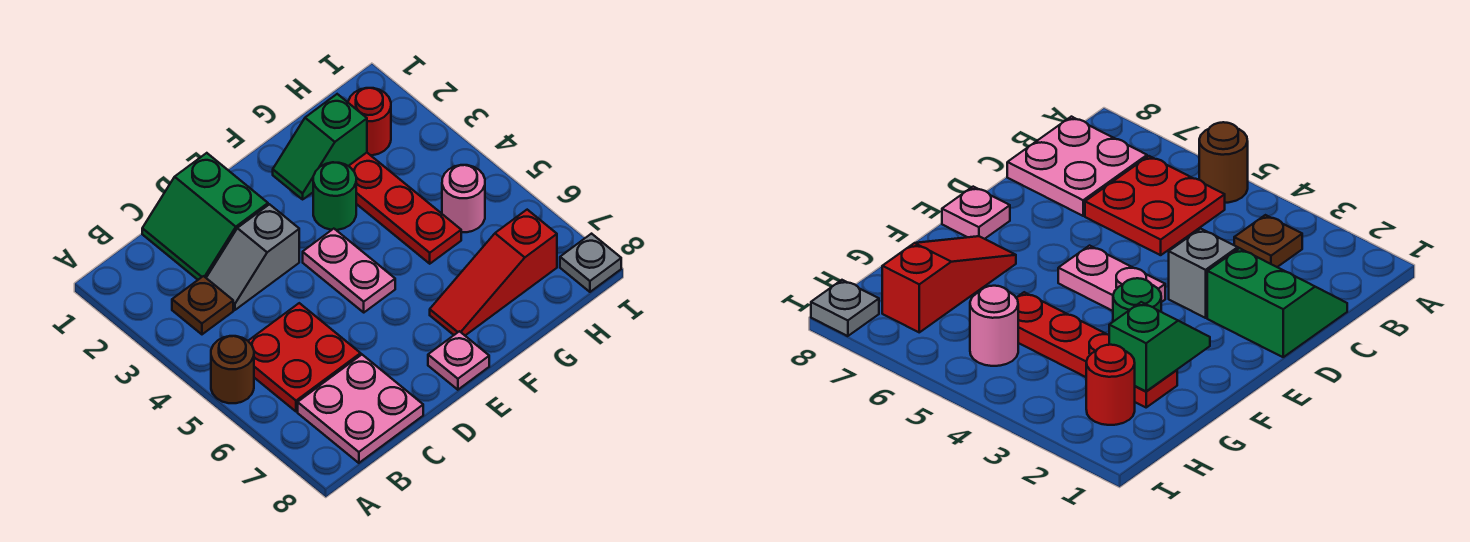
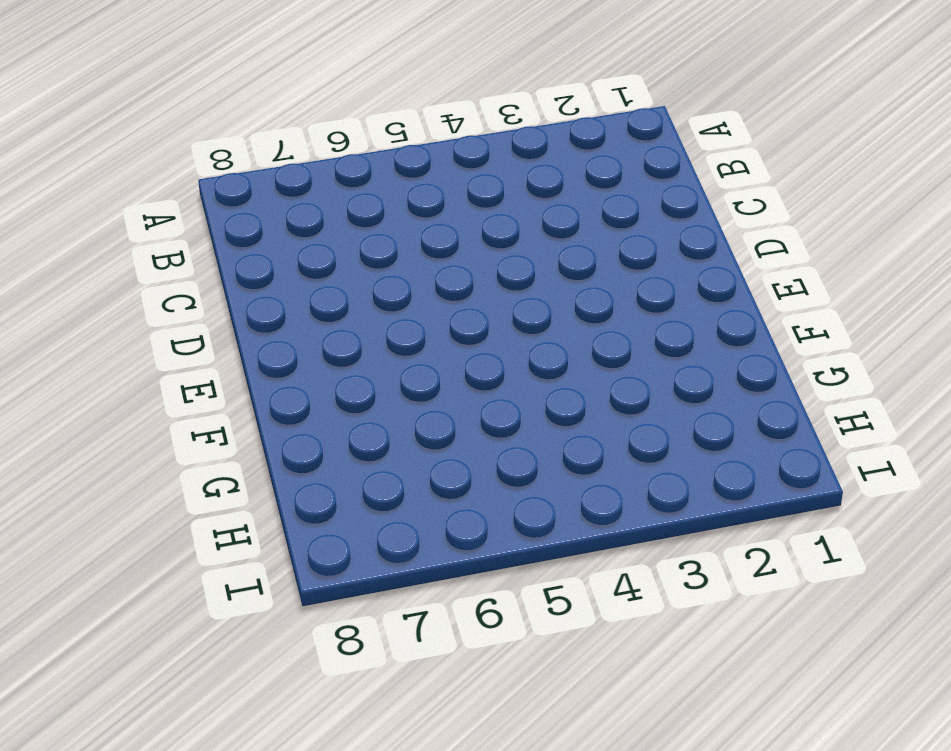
none -> brown round brick A5 level 1
none -> brown plate B3 level 1
none -> red plate B5:C6 level 1

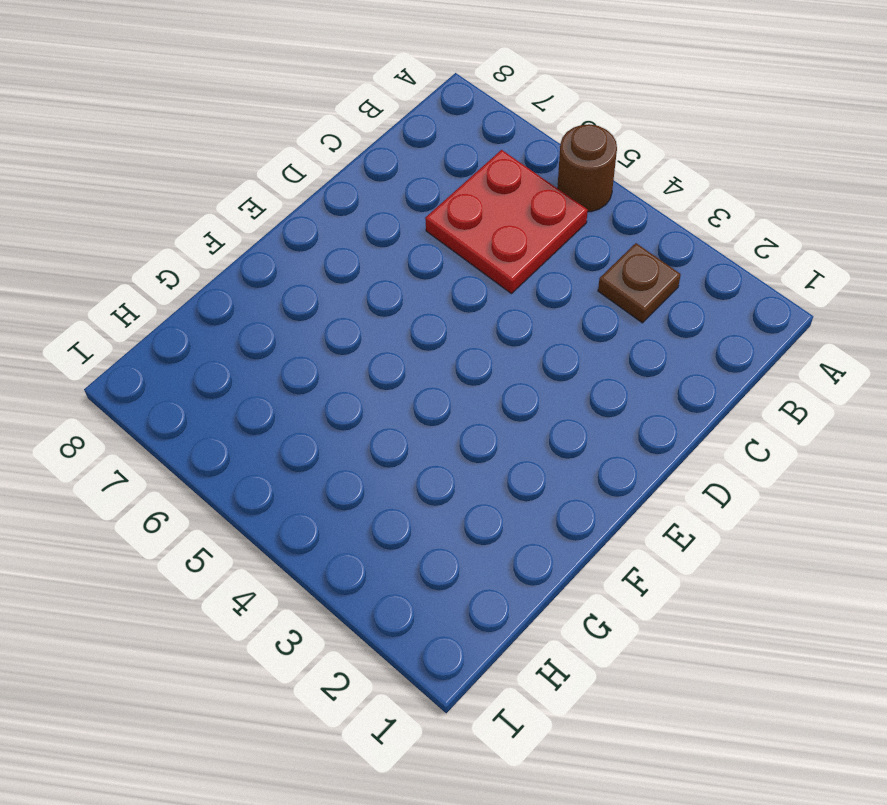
none -> pink plate B7:C8 level 1
none -> green slope C1:D2 level 1 top D
none -> grey slope C3:D3 level 1 top D

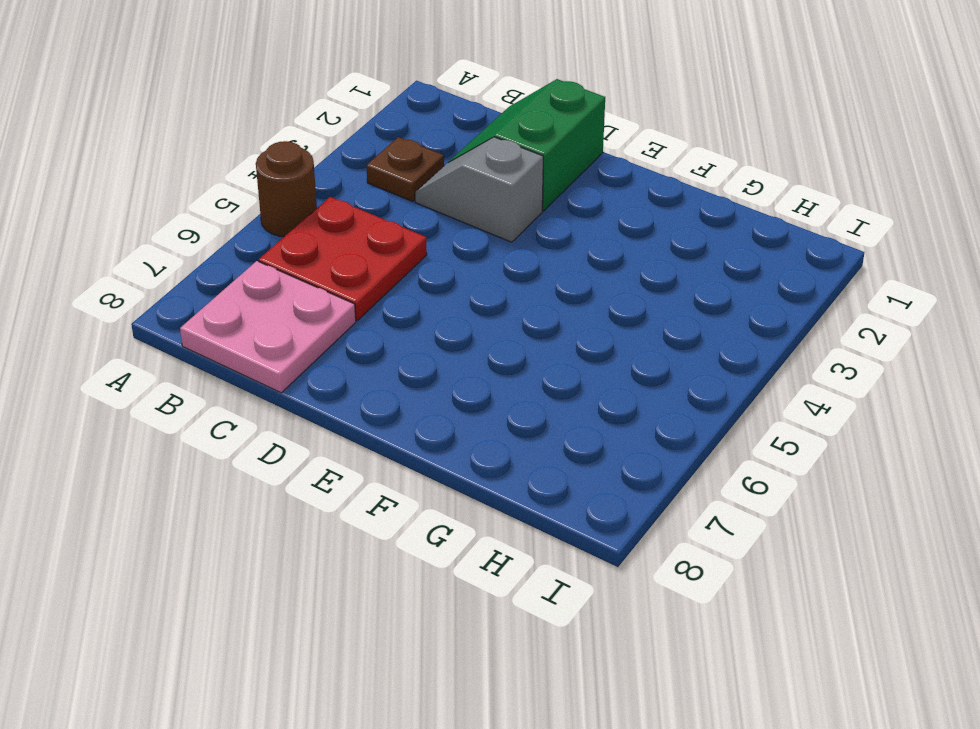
none -> pink plate E4:E5 level 1
none -> pink plate E8 level 1
none -> green round brick F3 level 1

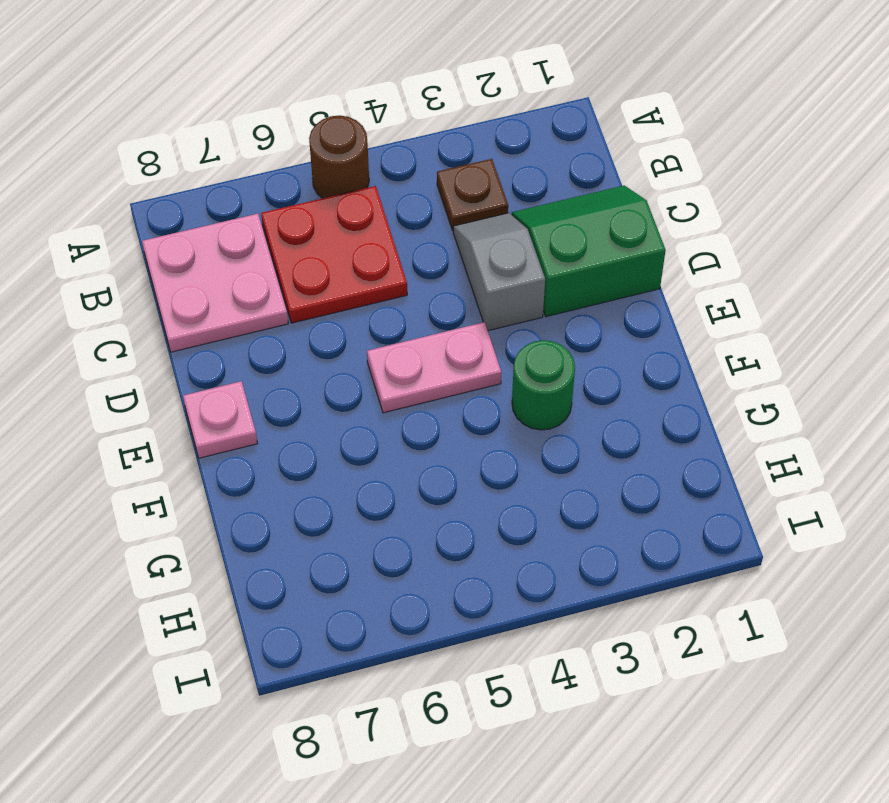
none -> red slope F7:H7 level 1 top H
none -> red plate G2:G5 level 1
none -> red round brick H2 level 1

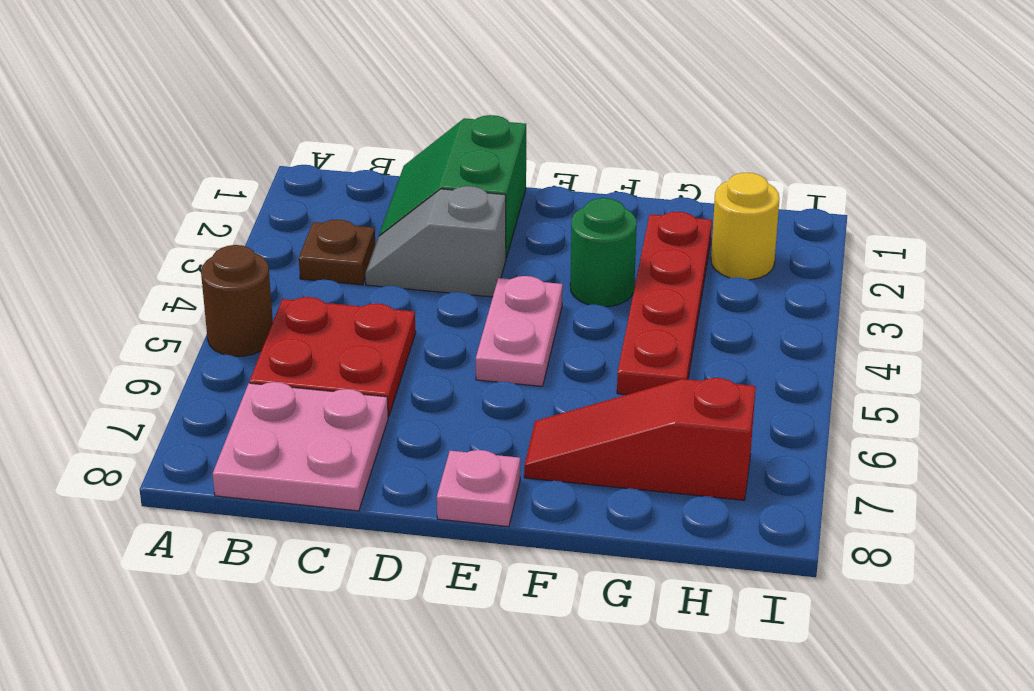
yellow round brick H2 level 1 -> red round brick H2 level 1
none -> pink round brick H5 level 1
none -> grey plate I8 level 1
none -> green slope F2:G2 level 2 top G

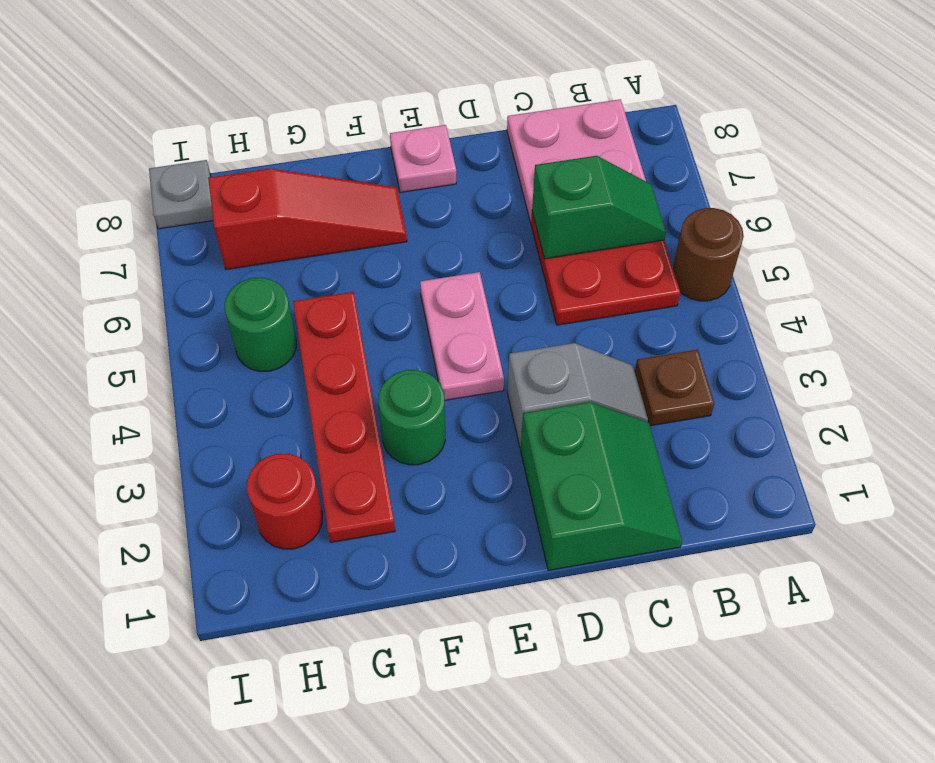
green slope B6:C6 level 2 top C -> green slope F2:G2 level 2 top G
green round brick H5 level 1 -> pink round brick H5 level 1

